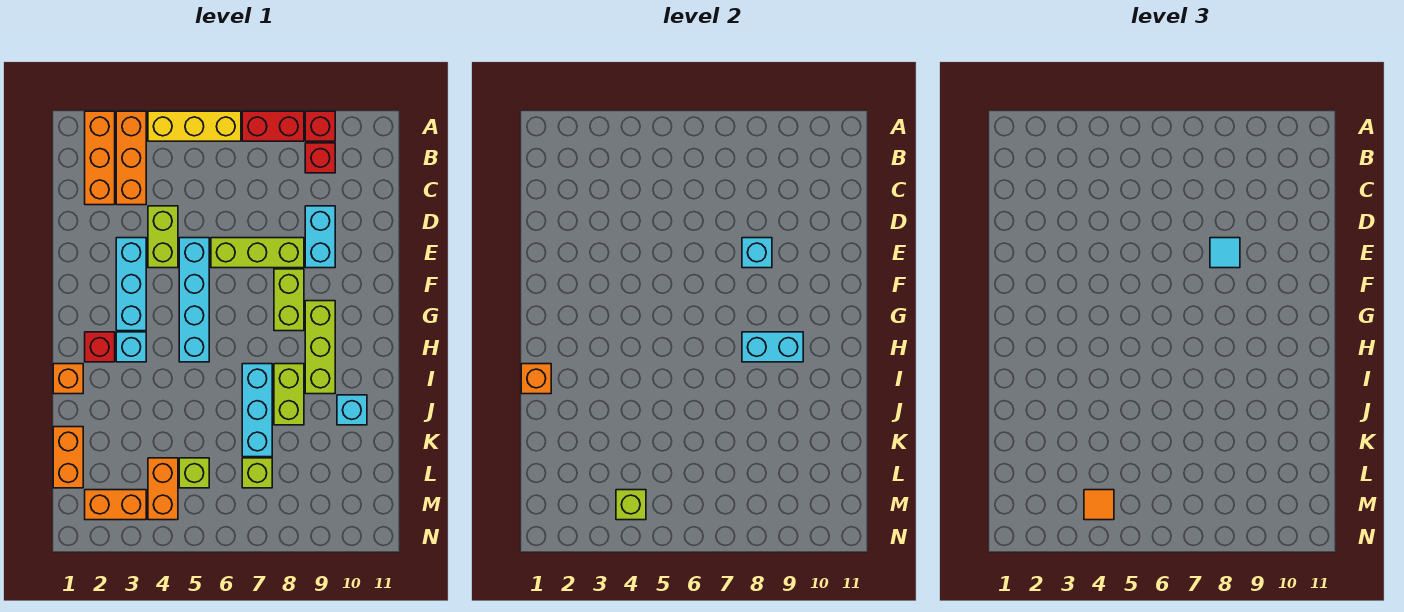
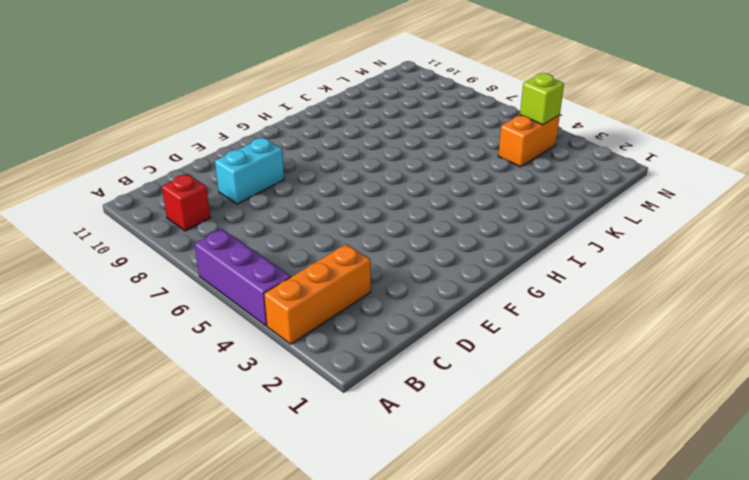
purple brick A4:A6 level 1 -> yellow brick A4:A6 level 1
none -> orange brick A2:C2 level 1
none -> red brick A7:A8 level 1
none -> red brick A9 level 1
none -> lime brick D4:E4 level 1

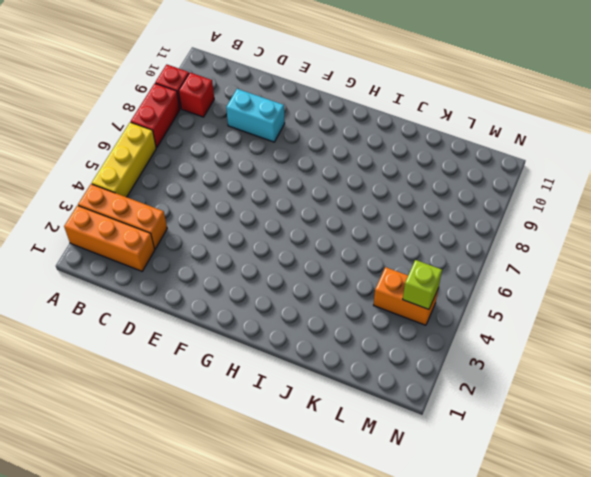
none -> lime brick D4:E4 level 1
none -> cyan brick E3:G3 level 1
none -> cyan brick E5:H5 level 1
none -> lime brick E6:E8 level 1

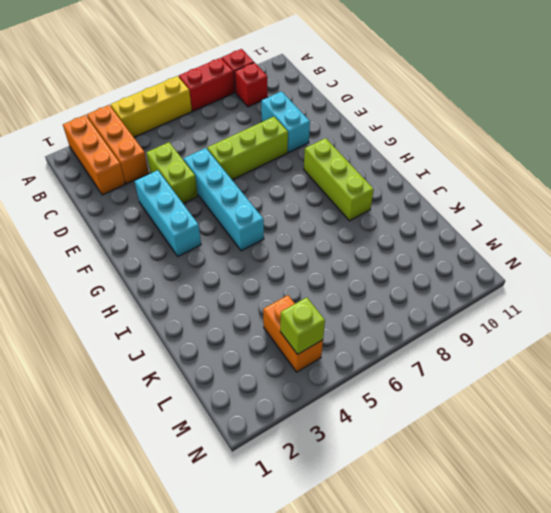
none -> lime brick F8:G8 level 1
none -> red brick H2 level 1
none -> cyan brick H3 level 1
none -> orange brick I1 level 1

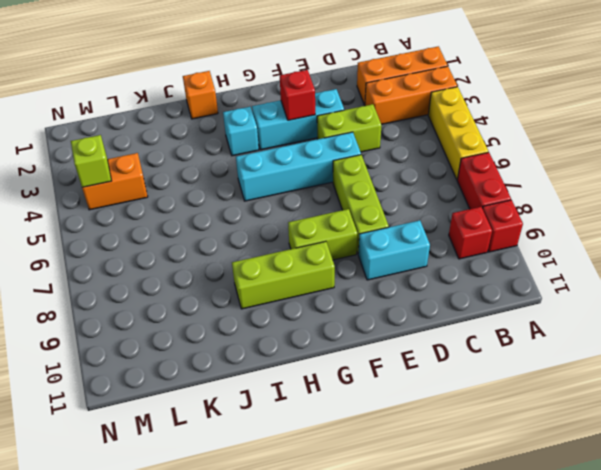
red brick F3 level 2 -> red brick H2 level 1
none -> cyan brick I7:K7 level 1
none -> lime brick I8:J8 level 1
none -> cyan brick J10 level 1
none -> orange brick K1:L1 level 1

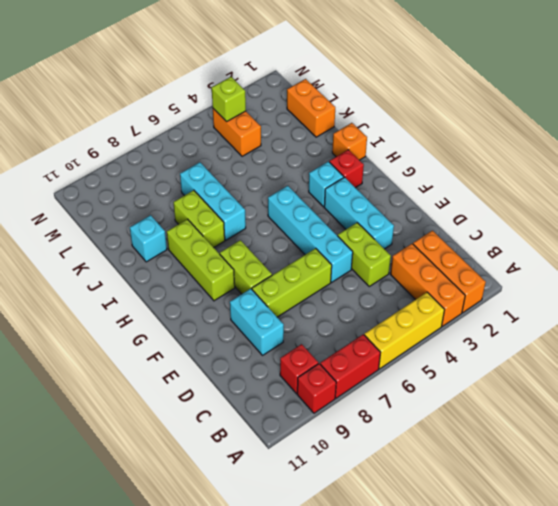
none -> lime brick L5 level 1
none -> lime brick L7 level 1
none -> orange brick M2:M3 level 1
none -> cyan brick E8 level 2

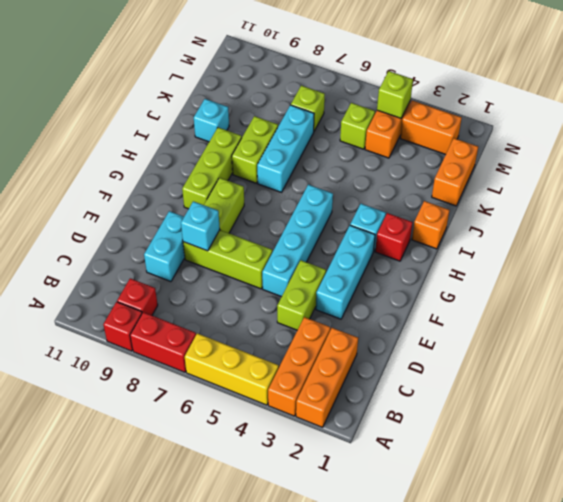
none -> cyan brick H8:H9 level 2
none -> orange brick I1 level 2
none -> cyan tile E8 level 3
none -> orange tile M4 level 3

